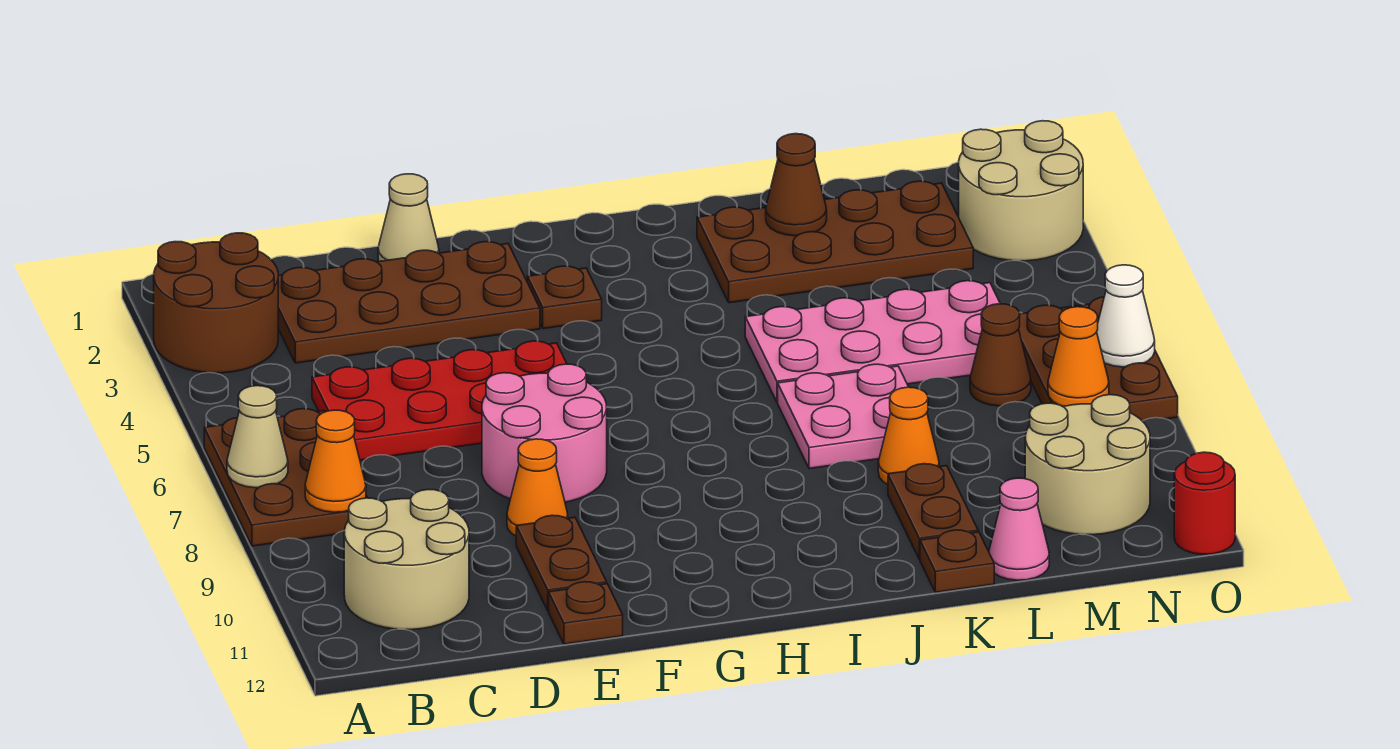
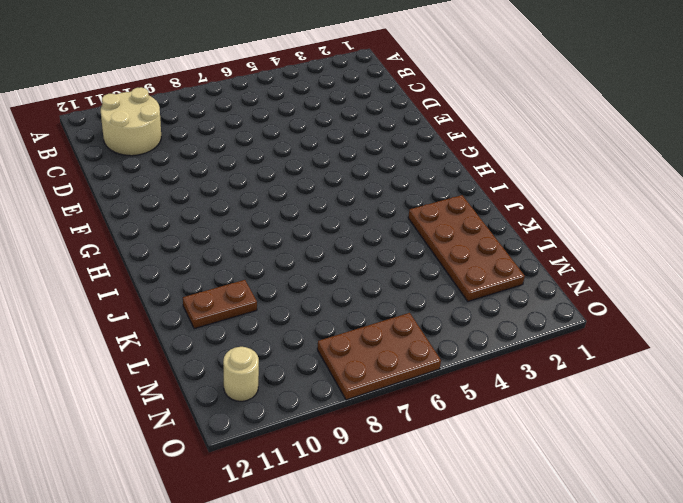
tan round brick N11 level 1 -> tan round brick M10:N11 level 1
none -> brown round brick A2:B3 level 1
none -> brown plate A6:B8 level 1
none -> brown plate C2:F3 level 1

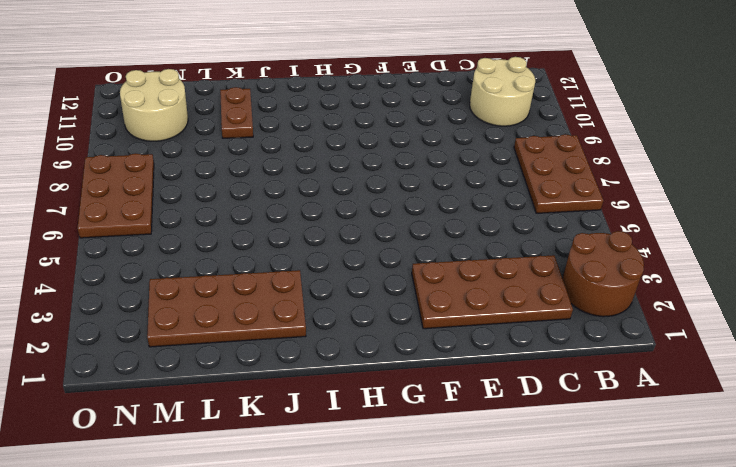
none -> red plate C5:F6 level 1
none -> tan cone E1 level 1
none -> pink round brick E7:F8 level 1

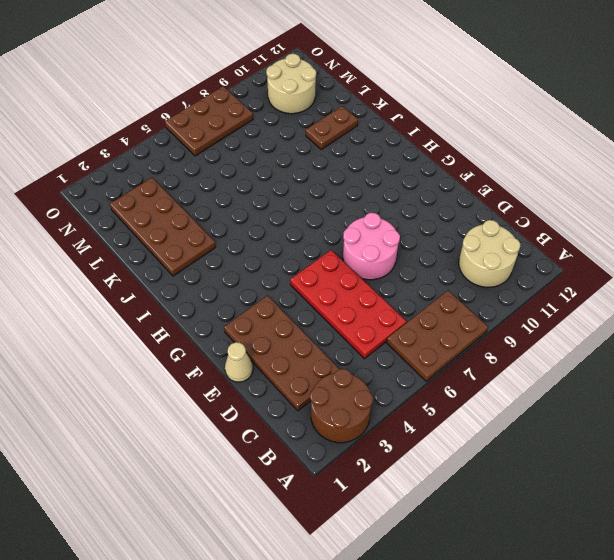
none -> orange cone E9 level 1
none -> brown plate E10:E11 level 1
none -> brown plate E12 level 1

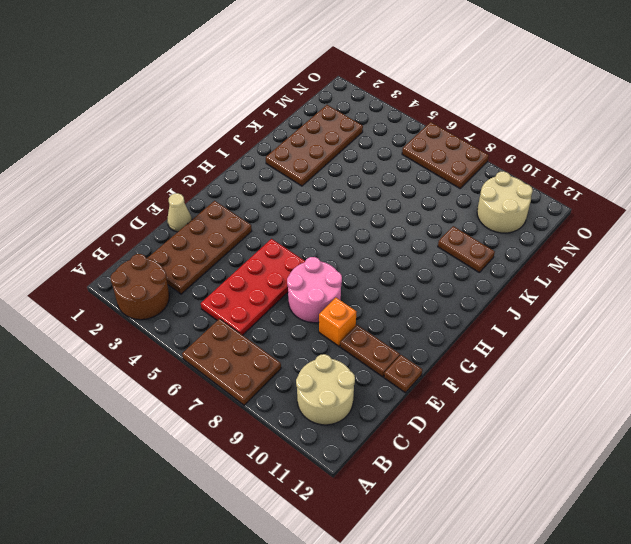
orange brick E9 level 1 -> orange cone E9 level 1
none -> brown plate G3 level 1
none -> pink plate J5:M6 level 1
none -> pink plate J7:K8 level 1

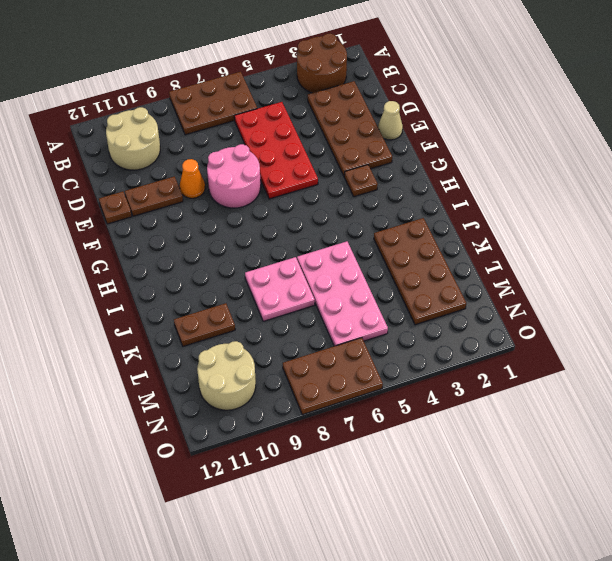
none -> orange cone K9 level 1
none -> brown plate K12 level 1
none -> pink cone L12 level 1

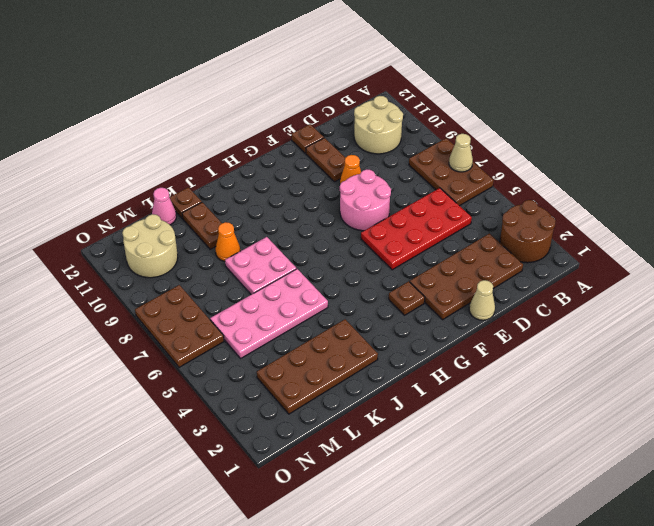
none -> brown cone M7 level 1
none -> tan round brick N2:O3 level 1
none -> red round brick O12 level 1

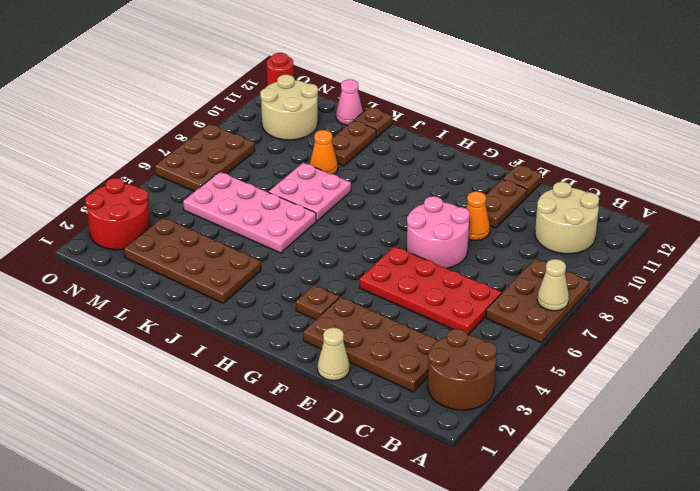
red round brick N2:O3 level 1 -> tan round brick N2:O3 level 1
none -> brown cone M7 level 1
none -> orange cone B8 level 2
none -> brown cone K2 level 2

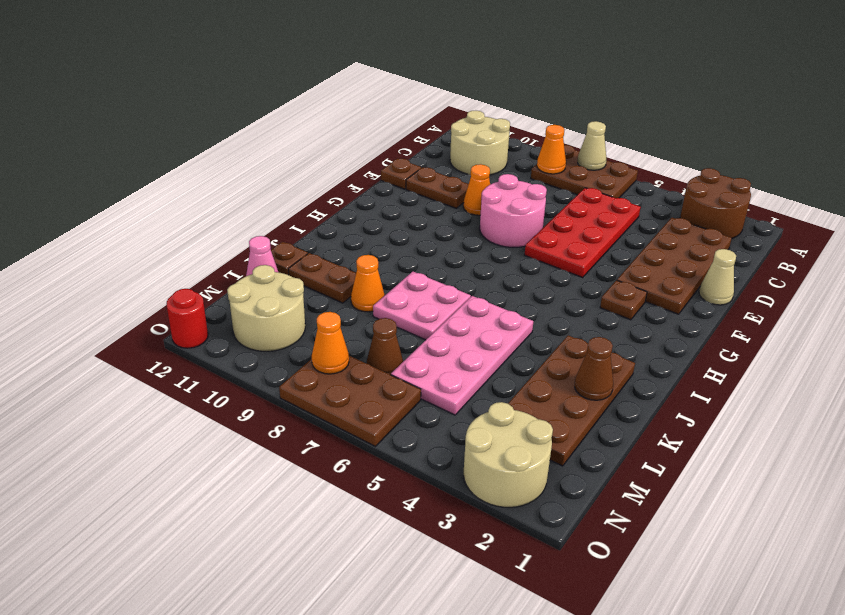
none -> white cone O7 level 2

